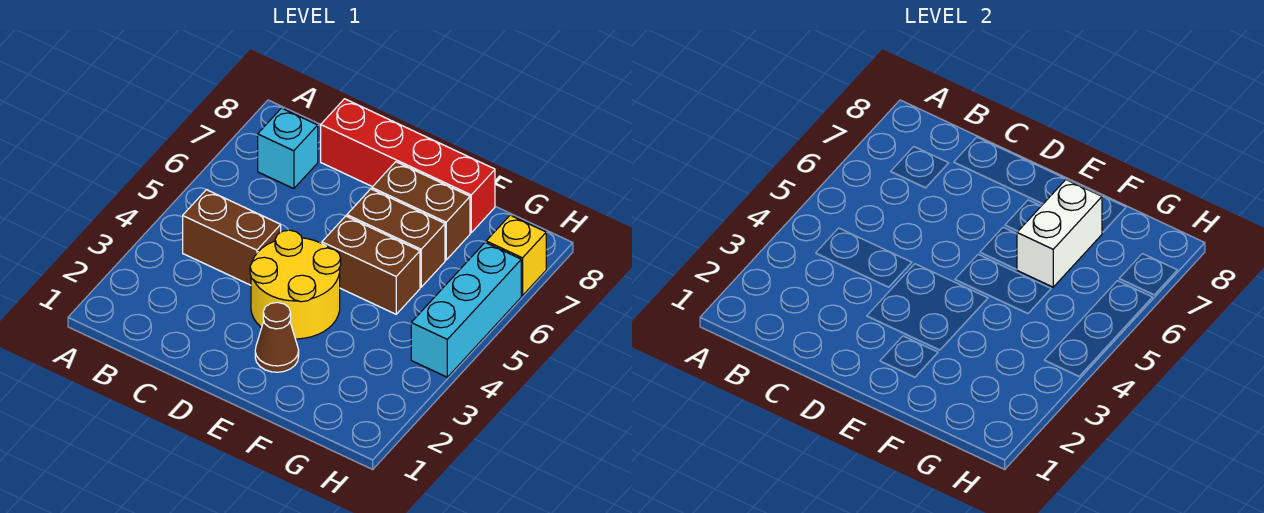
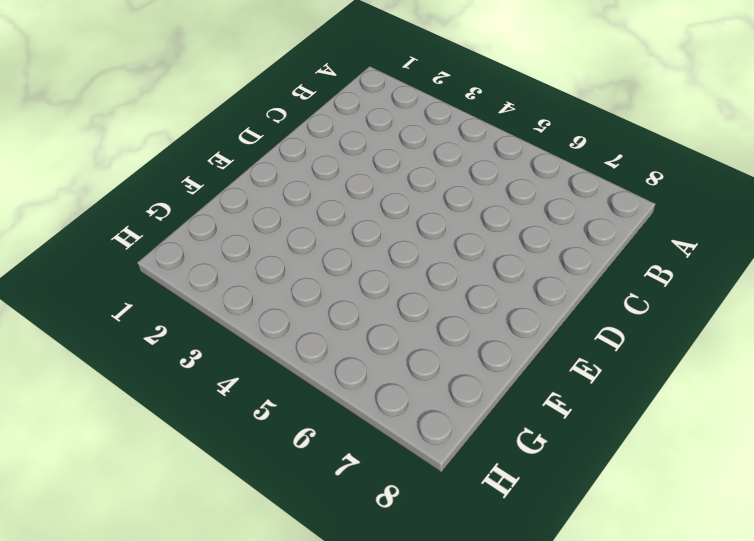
none -> brown brick B4:C4 level 1
none -> cyan brick B7 level 1

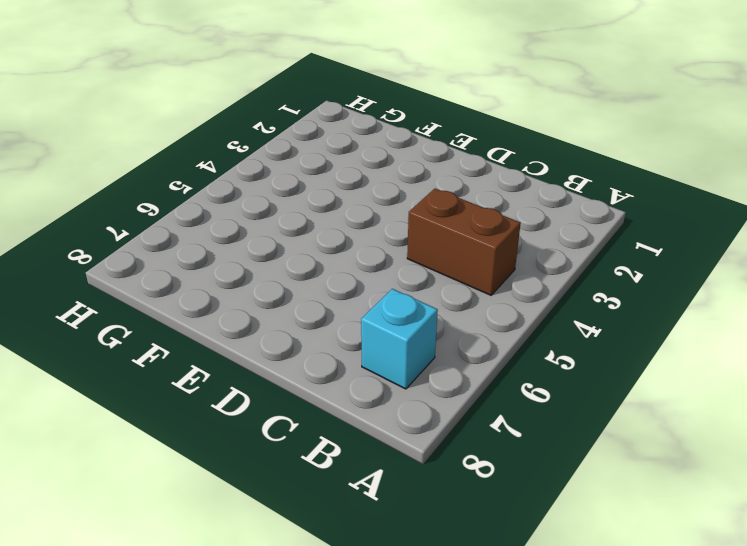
none -> red brick C8:F8 level 1
none -> yellow round brick D3:E4 level 1

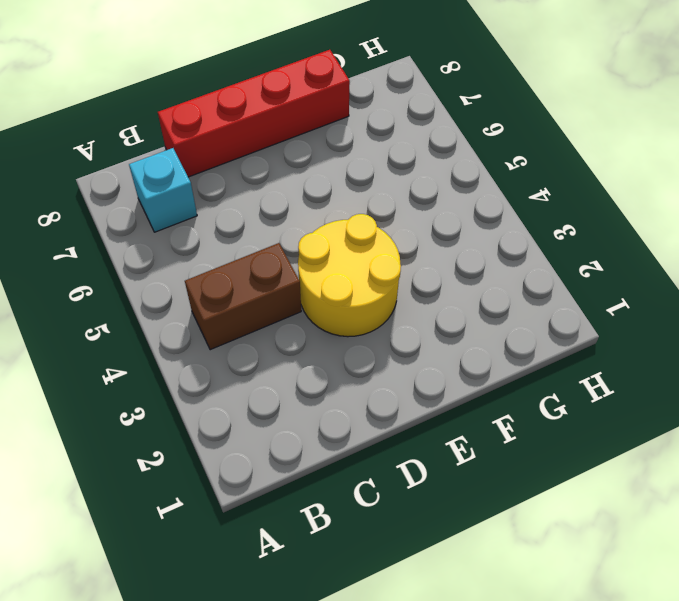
none -> brown cone E2 level 1
none -> brown brick E5:F5 level 1

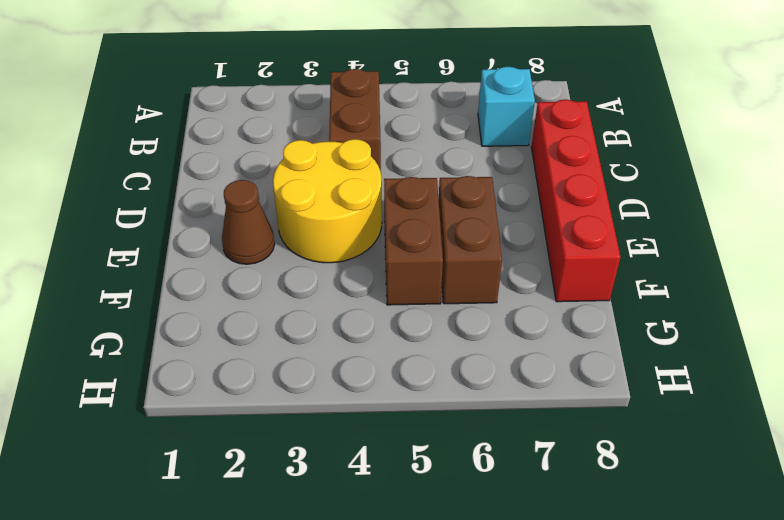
none -> brown brick E7:F7 level 1
none -> cyan brick H4:H6 level 1

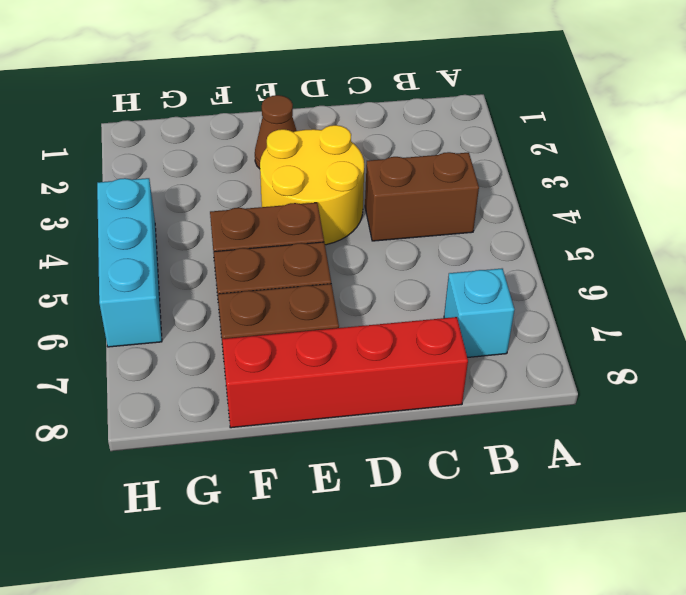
none -> yellow brick H7 level 1
none -> white brick F6:F7 level 2

